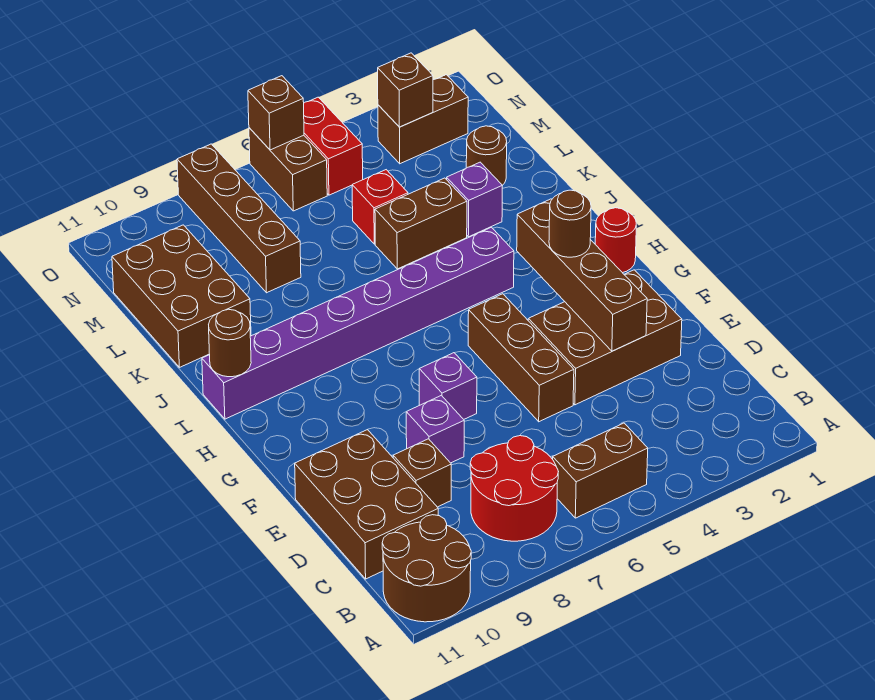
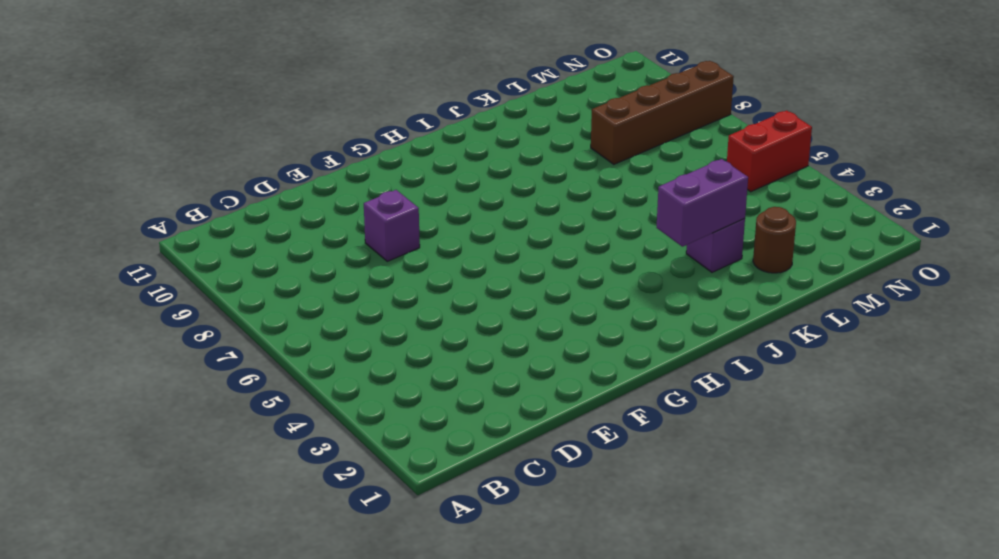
purple brick J3:K3 level 2 -> none
none -> brown round brick A10:B11 level 1
none -> brown brick B5:B6 level 1
none -> red round brick B7:C8 level 1

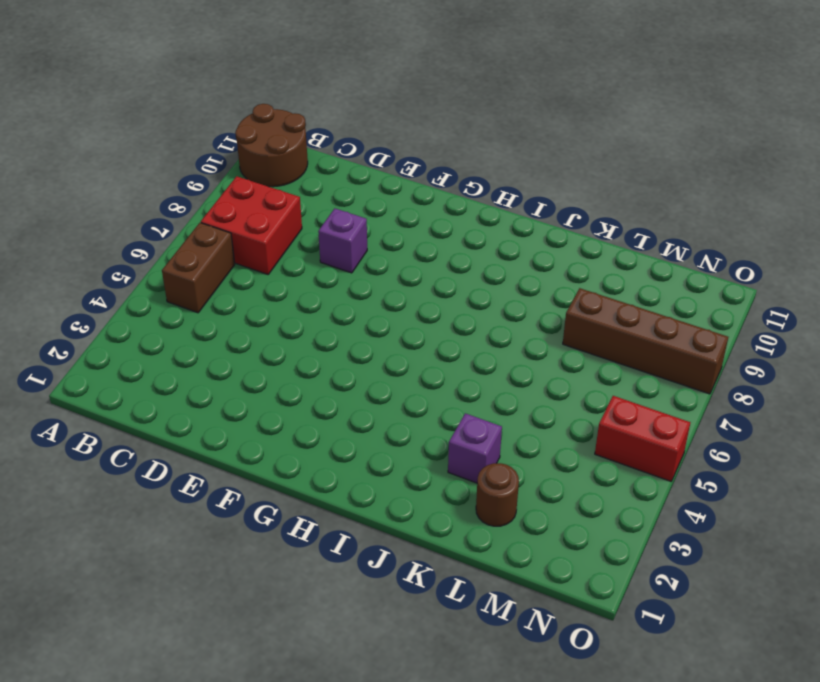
red brick B7:C8 level 1 -> red round brick B7:C8 level 1
none -> brown brick C10:E11 level 1
none -> brown brick D9 level 1
none -> brown brick E2:F4 level 1

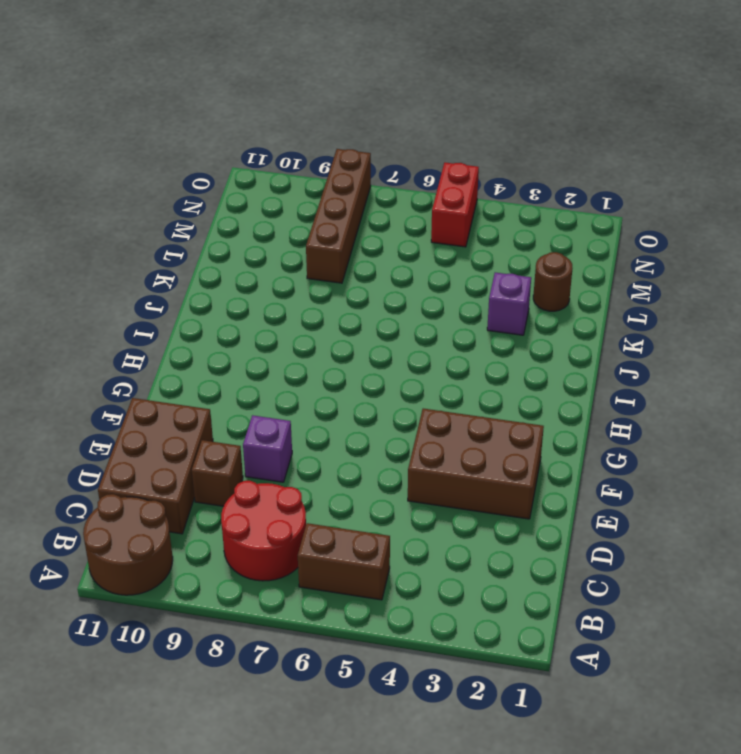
none -> brown brick E5:G5 level 1
none -> purple brick F7 level 1
none -> red round brick H1 level 1

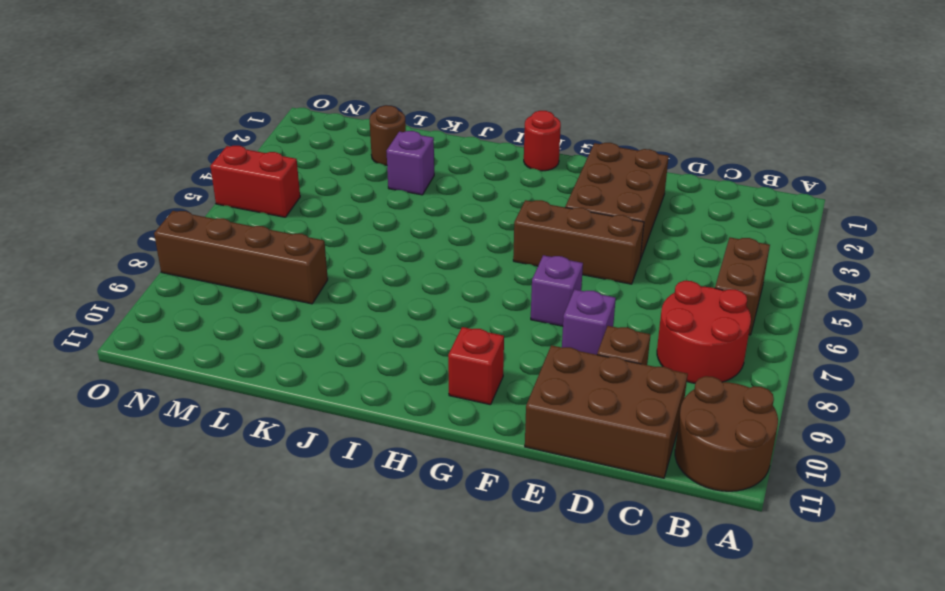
red brick G10 level 1 -> red brick L5 level 1
none -> purple brick I4:I11 level 1
none -> brown brick K4:K5 level 1
none -> brown brick K10:M11 level 1

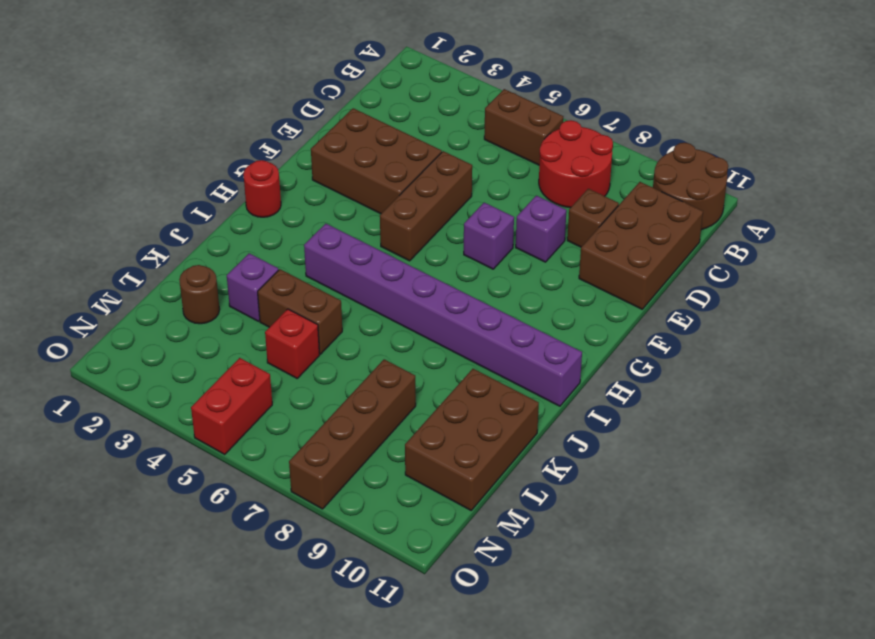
none -> brown brick N2:N3 level 1
none -> brown brick N6:O6 level 1
none -> brown brick E3:H3 level 2

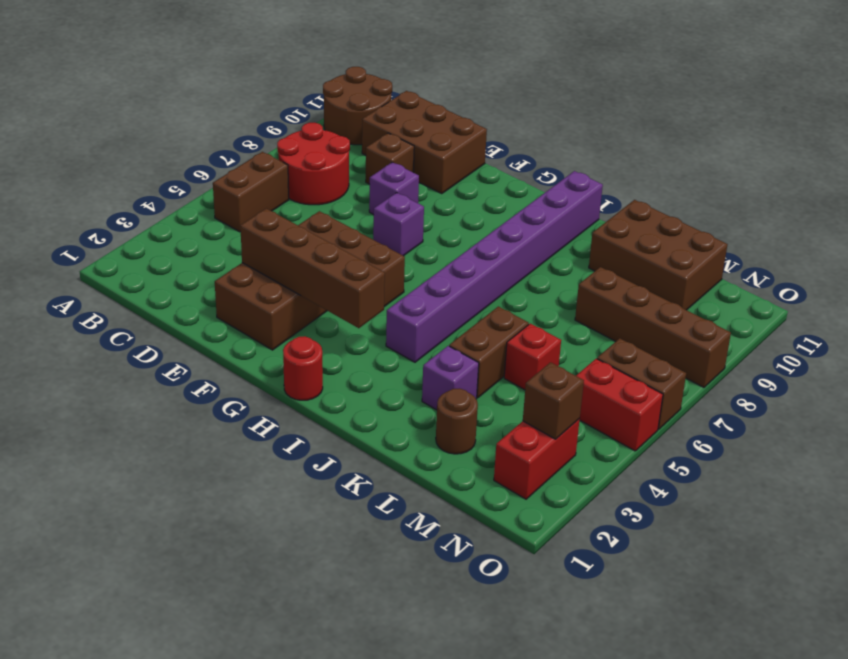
red brick N2:N3 level 1 -> brown brick N2:N3 level 1
none -> brown round brick I11 level 2
none -> brown brick O6 level 2
none -> brown round brick G3 level 3

